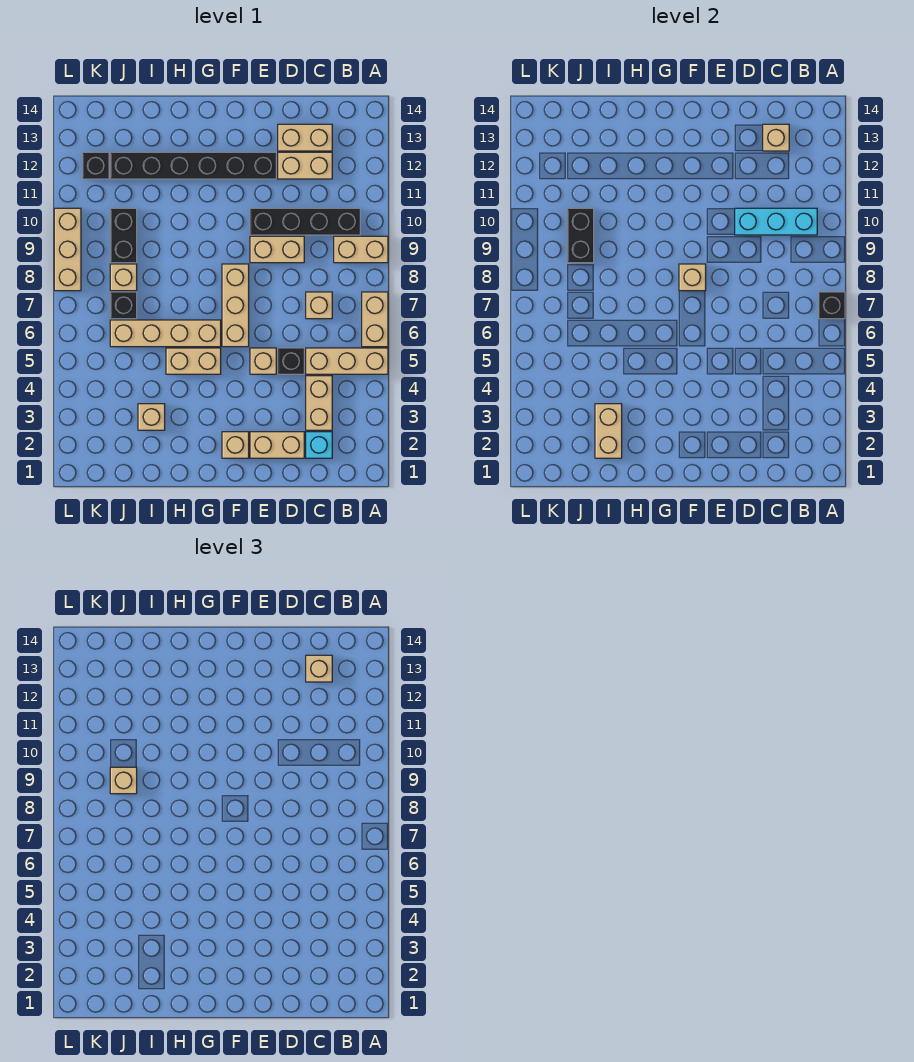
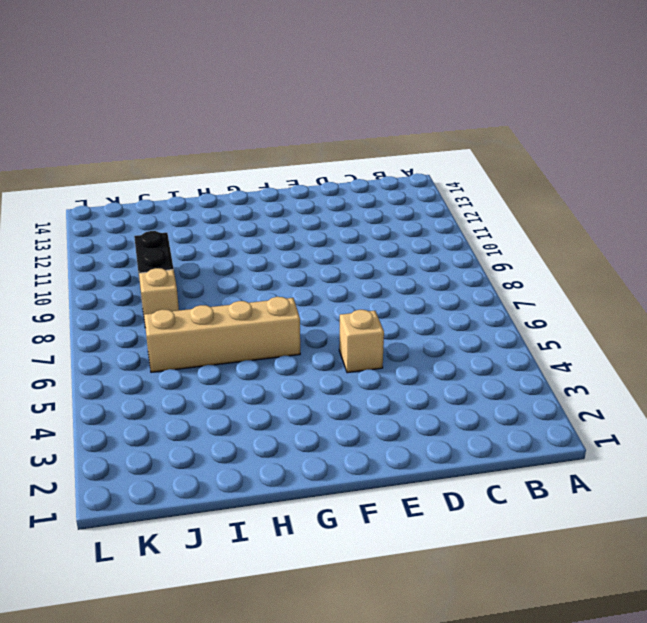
none -> tan brick A5:C5 level 1
none -> tan brick A6:A7 level 1
none -> tan brick A9:B9 level 1
none -> black brick B10:E10 level 1

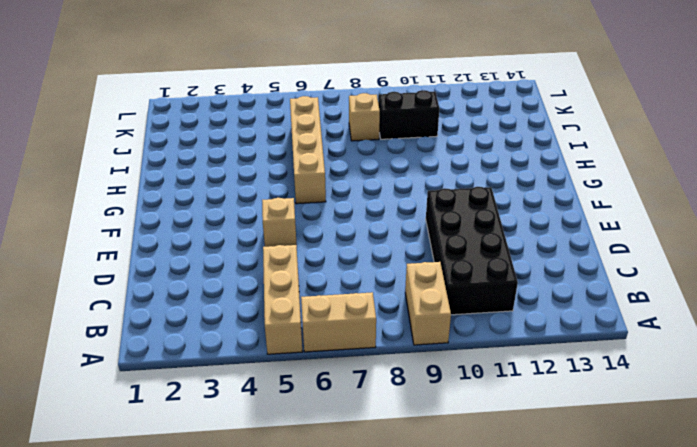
black brick B10:E11 level 1 -> black brick B10:E10 level 1
none -> cyan brick C2 level 1
none -> tan brick C3:C4 level 1
none -> tan brick C7 level 1
none -> tan brick C12:D12 level 1

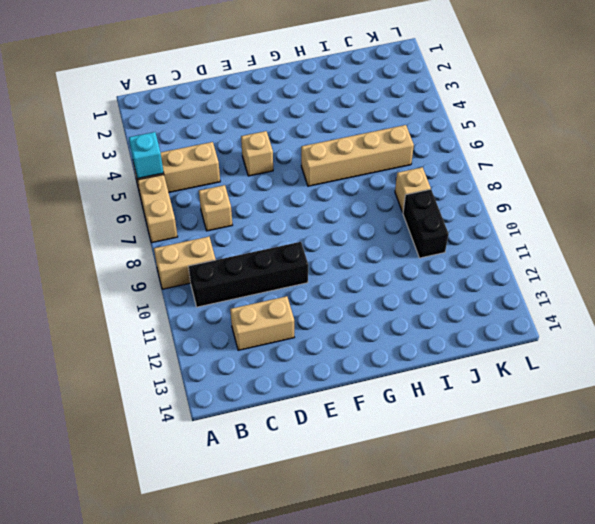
cyan brick A5 level 2 -> cyan brick C2 level 1
none -> tan brick C3:C4 level 1
none -> tan brick C13:D13 level 1
none -> tan brick D2:E2 level 1
none -> black brick D5 level 1

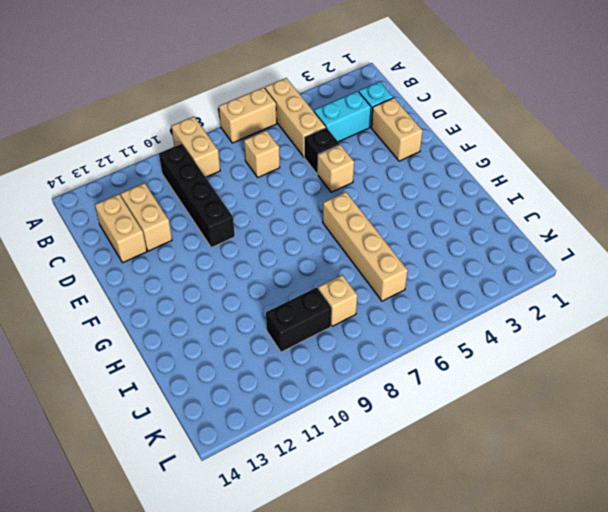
cyan brick C3:C4 level 1 -> tan brick C3:C4 level 1
none -> tan brick D9:E9 level 1
none -> black brick E12:J12 level 1
none -> tan brick F2 level 1
none -> tan brick F6:F8 level 1

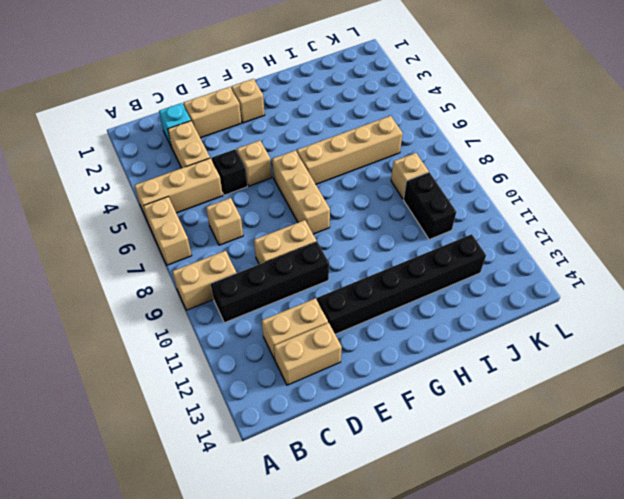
none -> tan brick G5:H5 level 1
none -> tan brick I3 level 1
none -> black brick J7 level 1
none -> black brick K12 level 1

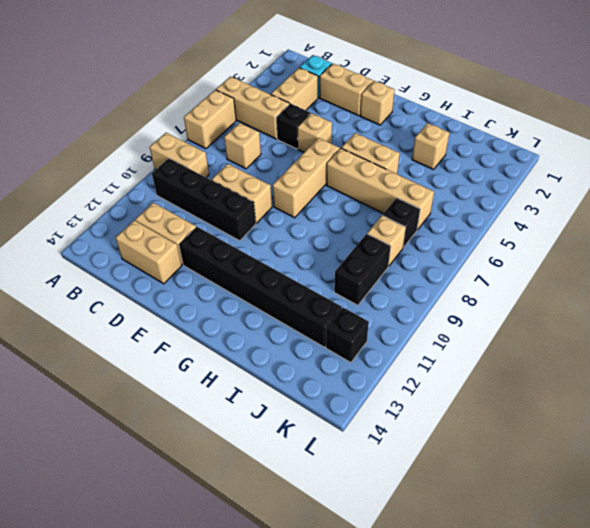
none -> tan brick L8:L10 level 1
none -> black brick A7 level 2
none -> cyan brick B10:D10 level 2
none -> tan brick C13 level 2

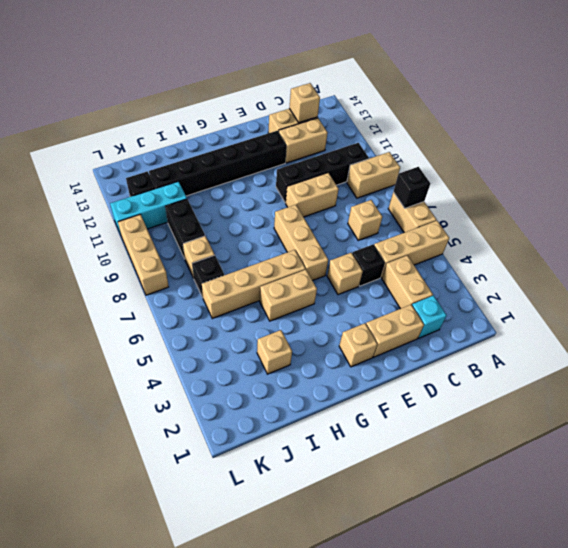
cyan brick J11:L11 level 1 -> cyan brick B10:D10 level 2
none -> tan brick F8 level 2
none -> tan brick I2:I3 level 2
none -> black brick J9:J10 level 2
none -> tan brick C13 level 3

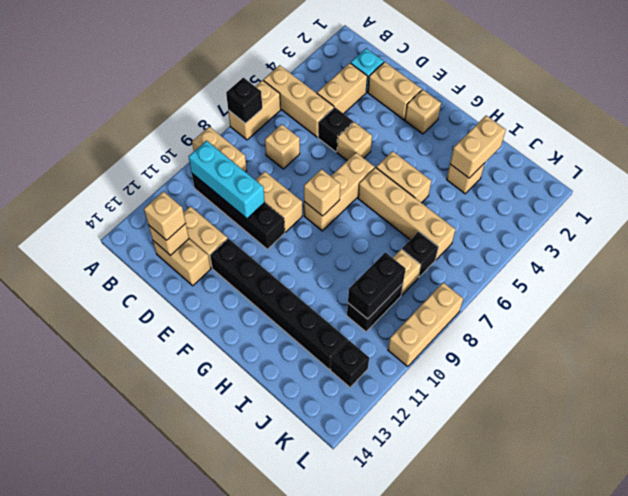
none -> tan brick J9 level 3

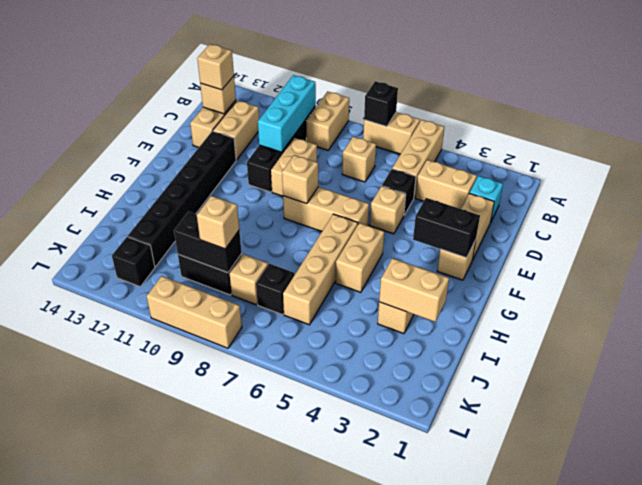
black brick F2:F3 level 2 -> none

